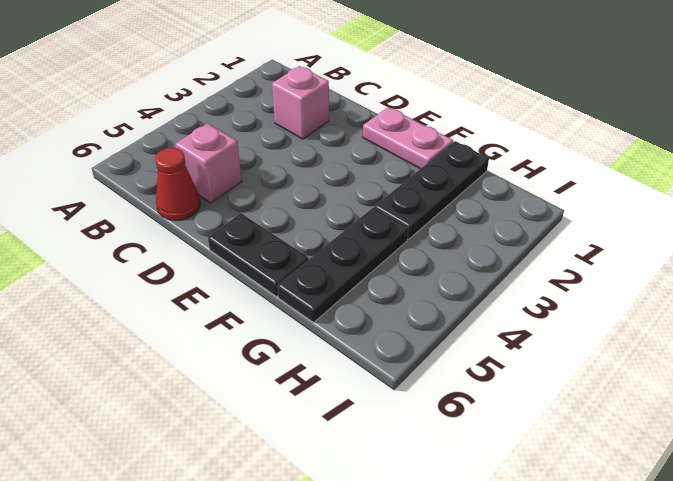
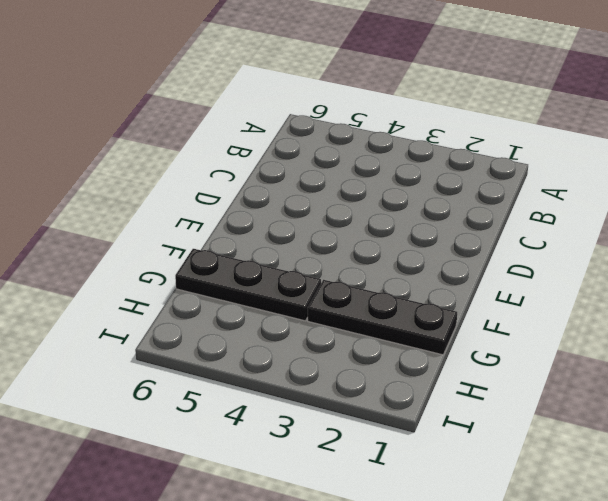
none -> pink brick C2 level 1
none -> pink brick C5 level 1

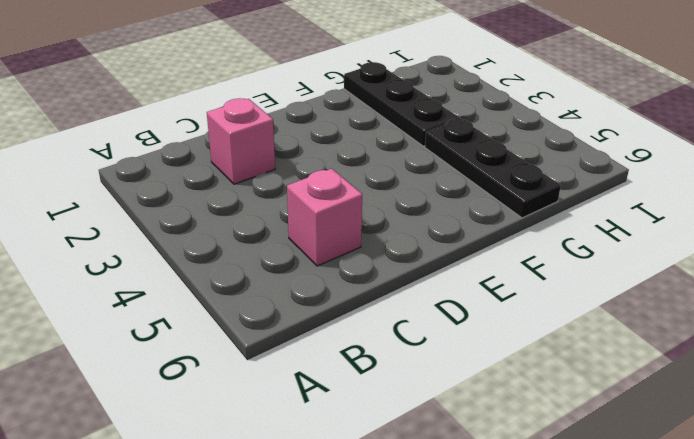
none -> red cone C6 level 1
none -> pink plate E1:F1 level 1

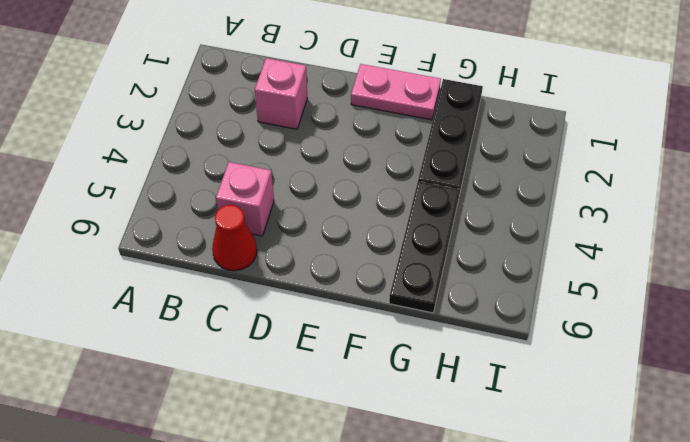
none -> black plate E6:F6 level 1

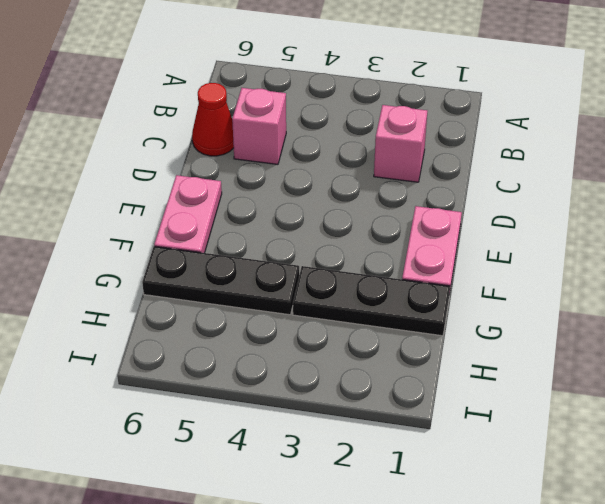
pink plate E6:F6 level 1 -> black plate E6:F6 level 1

